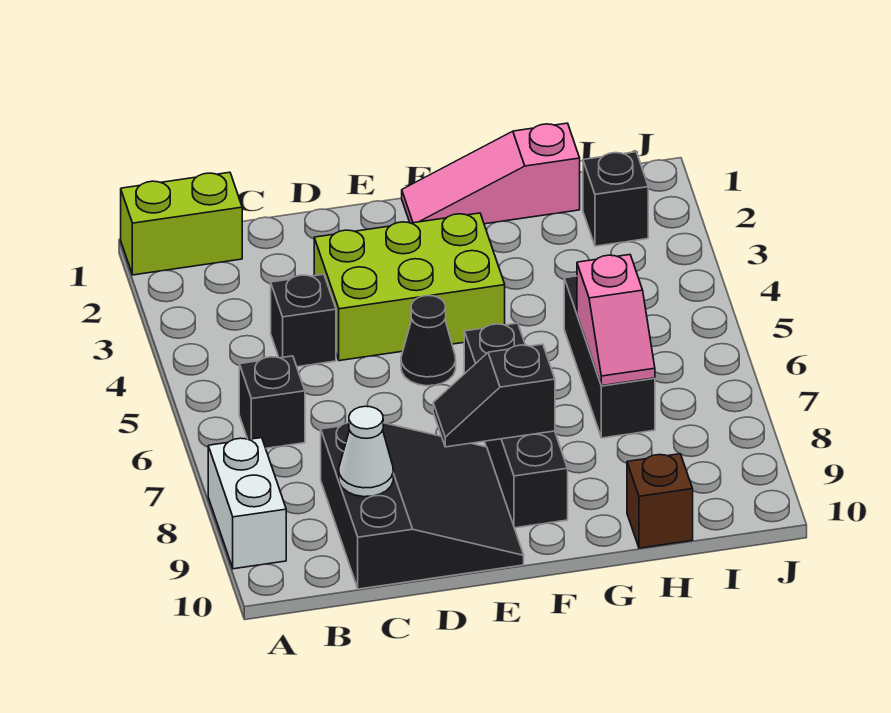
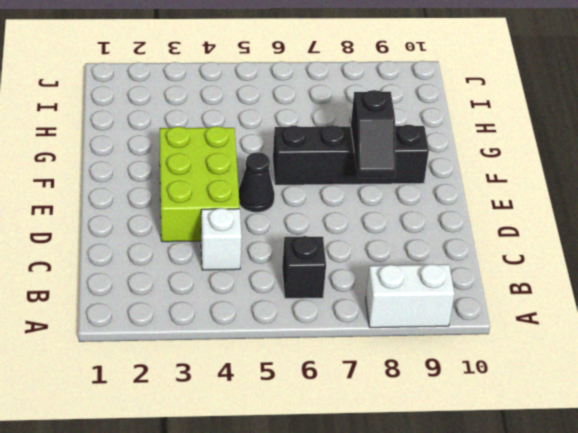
white brick C4 level 1 -> black brick C4 level 1
none -> lime brick A1:B1 level 1
none -> black slope C8:E10 level 1 top C
none -> pink slope F1:H1 level 1 top H

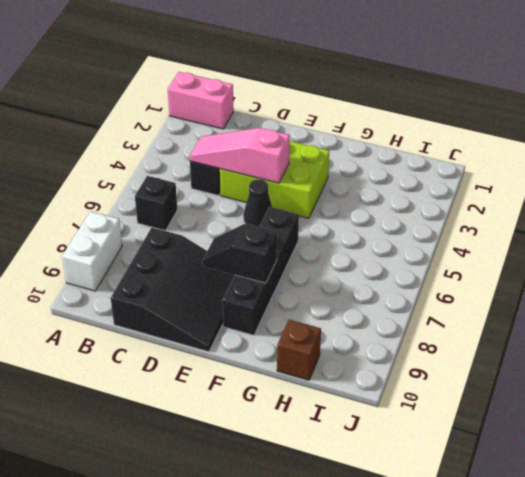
pink brick A1:B1 level 1 -> lime brick A1:B1 level 1
pink slope C4:E4 level 2 top E -> pink slope F1:H1 level 1 top H
none -> black brick H5:H7 level 1
none -> black brick I2 level 1
none -> white cone C9 level 2

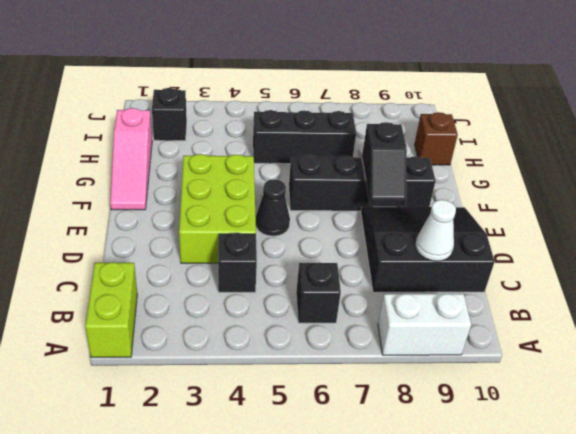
none -> pink slope H6:H7 level 2 top 6

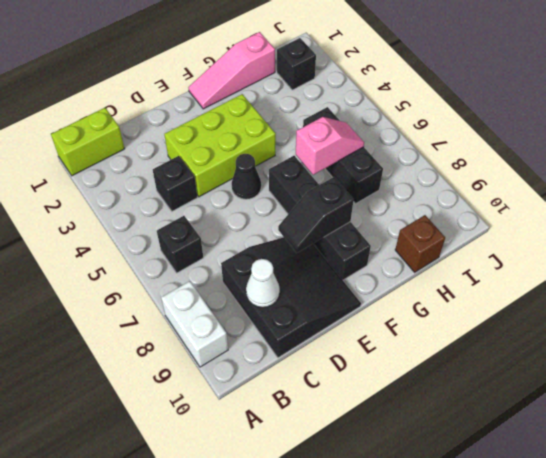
pink slope G6:H6 level 2 top G -> pink slope H6:H7 level 2 top 6

